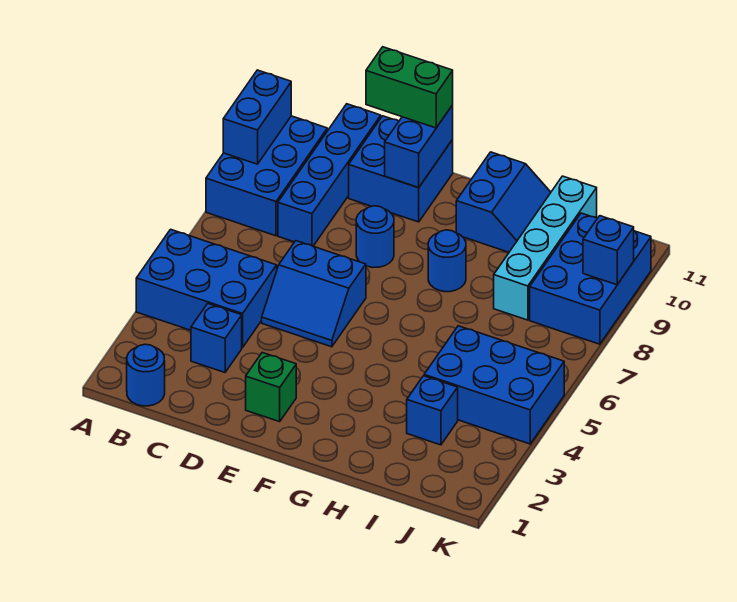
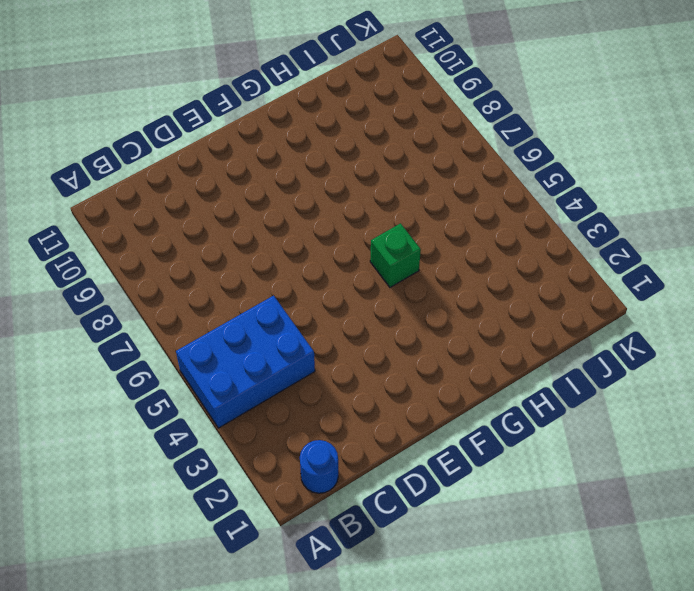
green brick G5 level 1 -> green brick E2 level 1
none -> blue brick A8:B10 level 1
none -> blue brick C3 level 1
none -> blue brick C8:C11 level 1

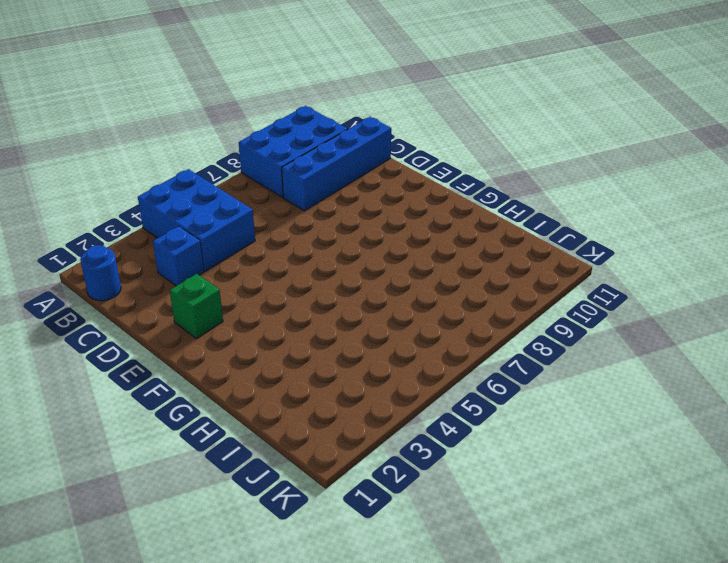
none -> blue slope D5:E6 level 1 top 6
none -> blue brick D10:E11 level 1
none -> blue round brick E8 level 1

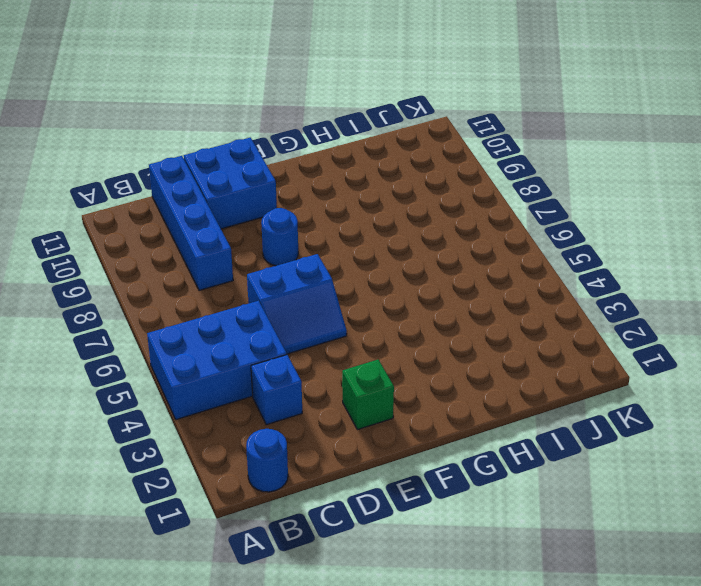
none -> blue brick A8:B10 level 1
none -> blue round brick G8 level 1
none -> blue slope G10:H11 level 1 top G

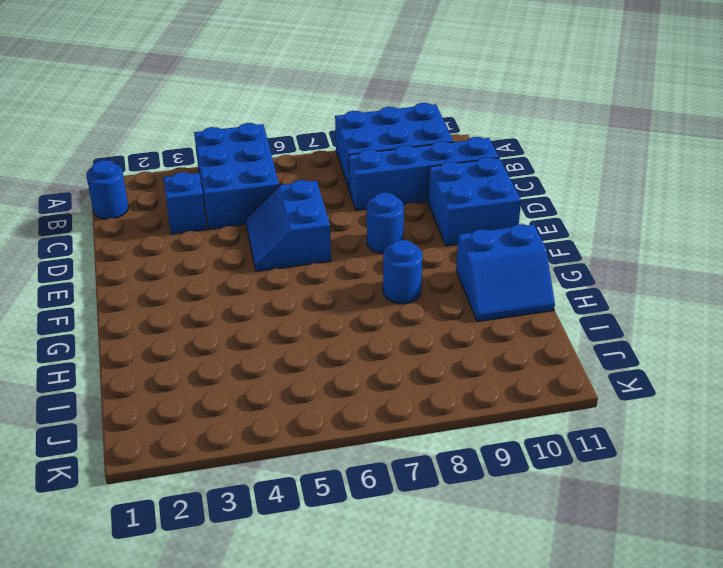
none -> green brick E2 level 1
none -> blue brick I3 level 1
none -> blue brick I4:K5 level 1

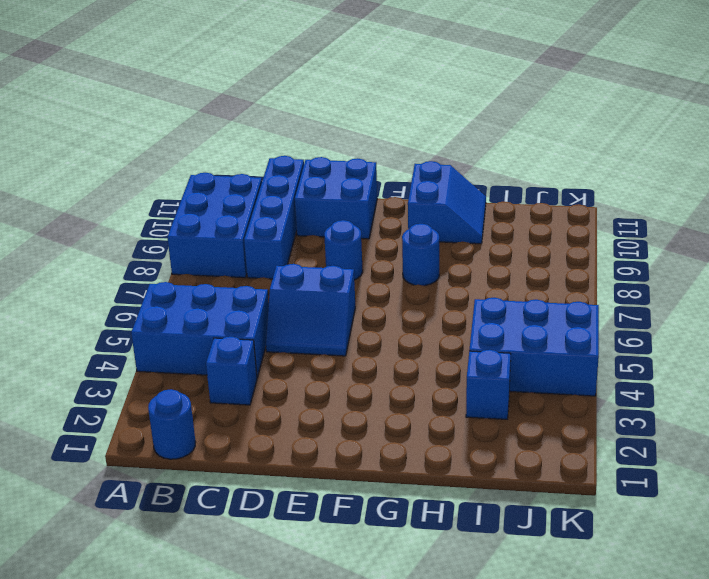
none -> green brick E2 level 1
none -> cyan brick I8:I11 level 1
none -> blue brick J8:K10 level 1

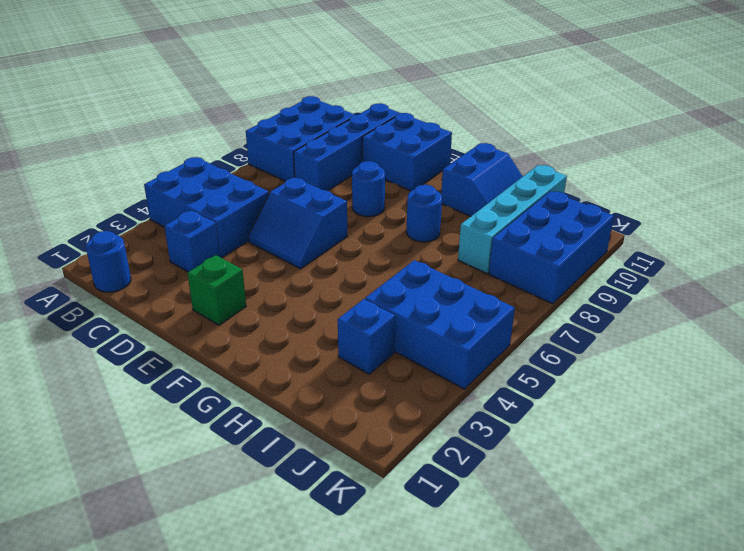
none -> blue brick A9:A10 level 2
none -> blue brick E10:E11 level 2
none -> blue brick K9 level 2

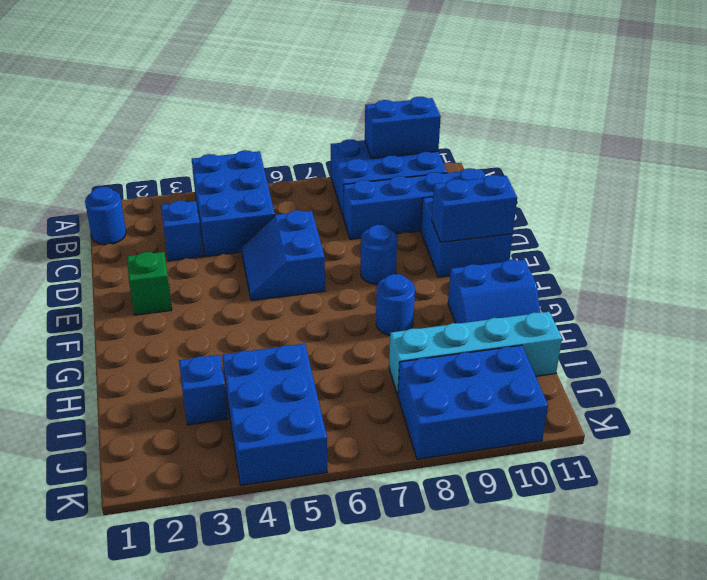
none -> blue brick K9 level 2
none -> green brick D11:E11 level 3

